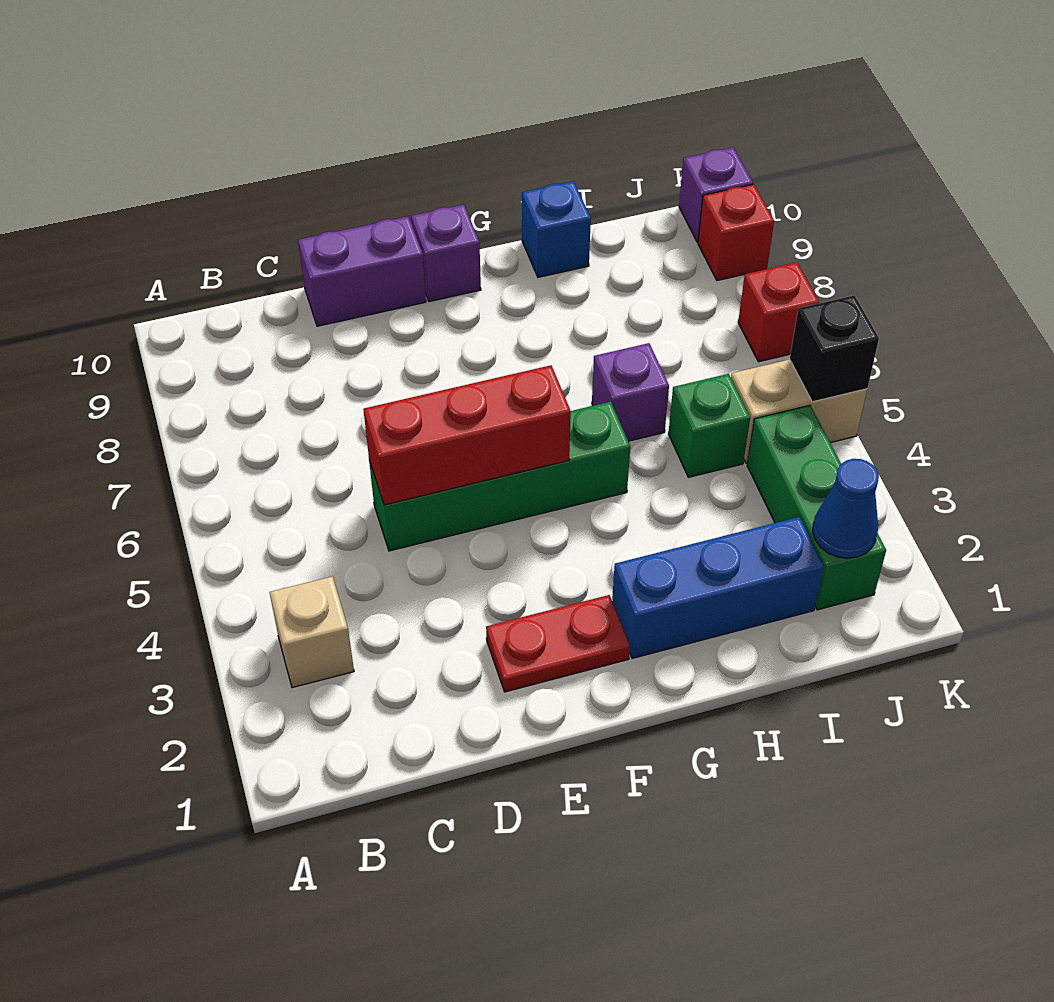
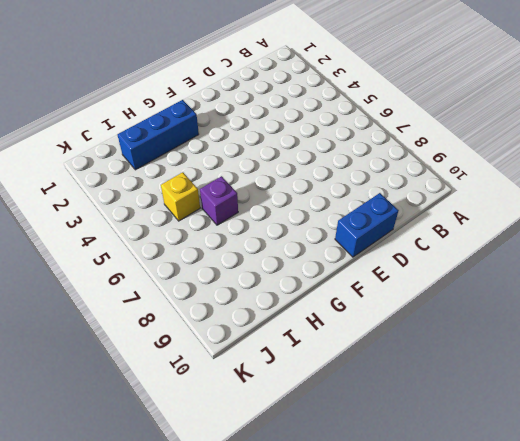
blue brick D10:E10 level 1 -> purple brick D10:E10 level 1
yellow brick I5 level 1 -> green brick I5 level 1
none -> tan brick B3 level 1
none -> green brick D5:G5 level 1
none -> red plate E2:F2 level 1

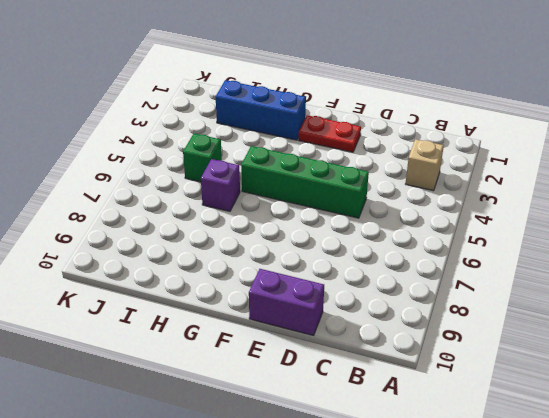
none -> purple brick F10 level 1
none -> blue brick H10 level 1
none -> green brick J2:J4 level 1

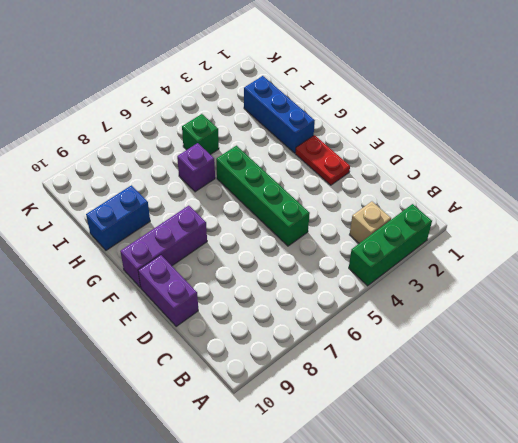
green brick A2:A4 level 1 -> green brick J2:J4 level 1
purple brick F8:F10 level 1 -> purple brick F10 level 1
blue brick H9:H10 level 1 -> blue brick H10 level 1
none -> tan brick J5:K5 level 1
none -> red brick K7 level 1
none -> red brick K9 level 1

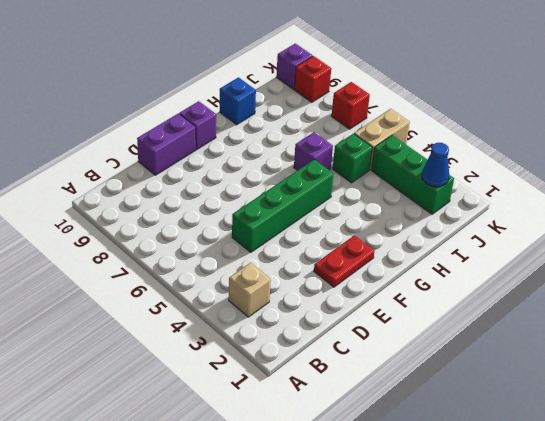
none -> blue brick G2:I2 level 1
none -> red brick D5:F5 level 2
none -> black brick K5 level 2

